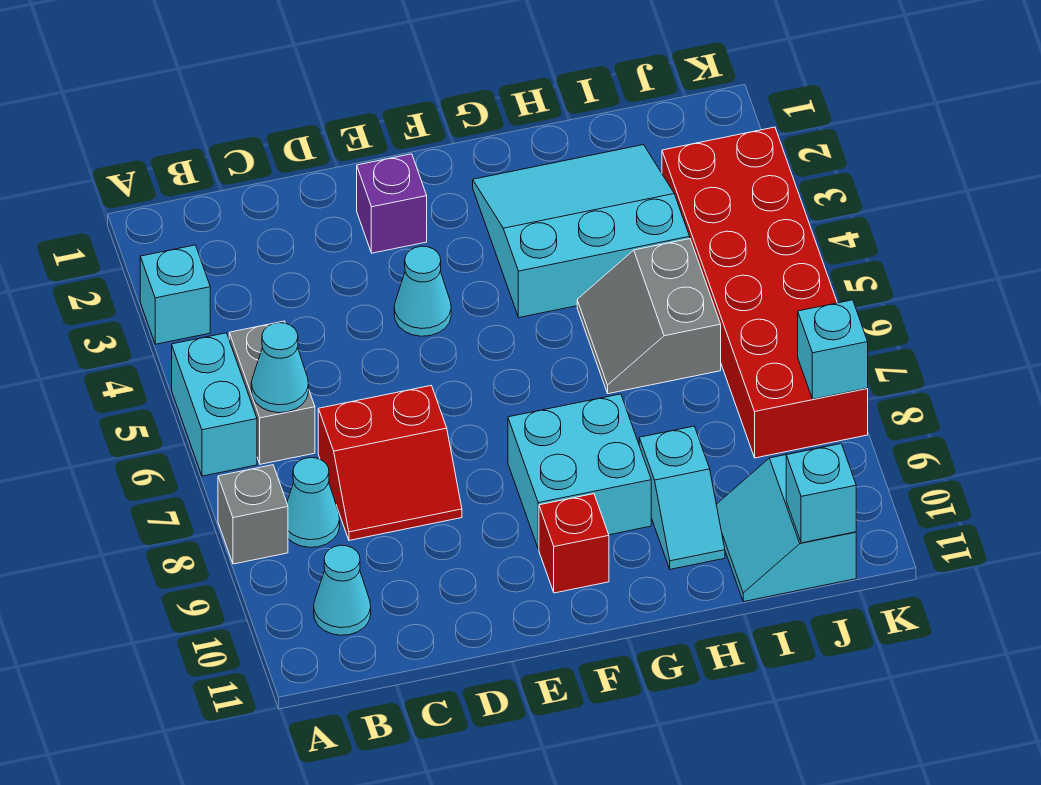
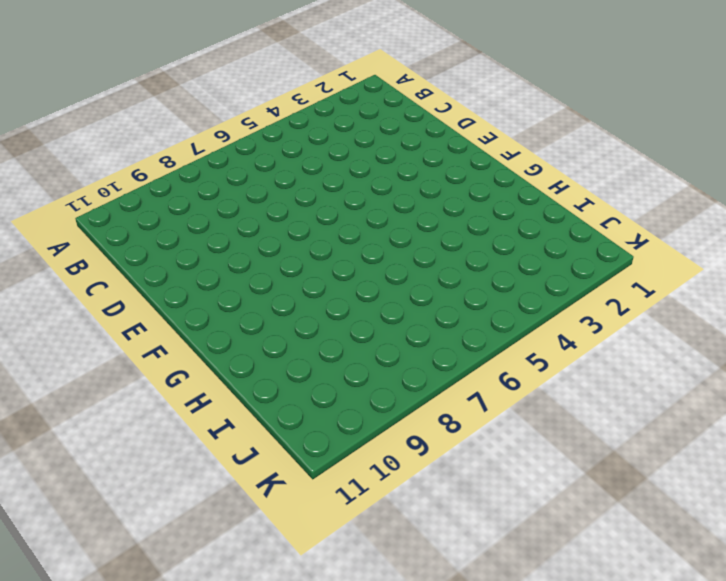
none -> cyan brick A3 level 1
none -> cyan brick A5:A6 level 1
none -> grey brick A8 level 1

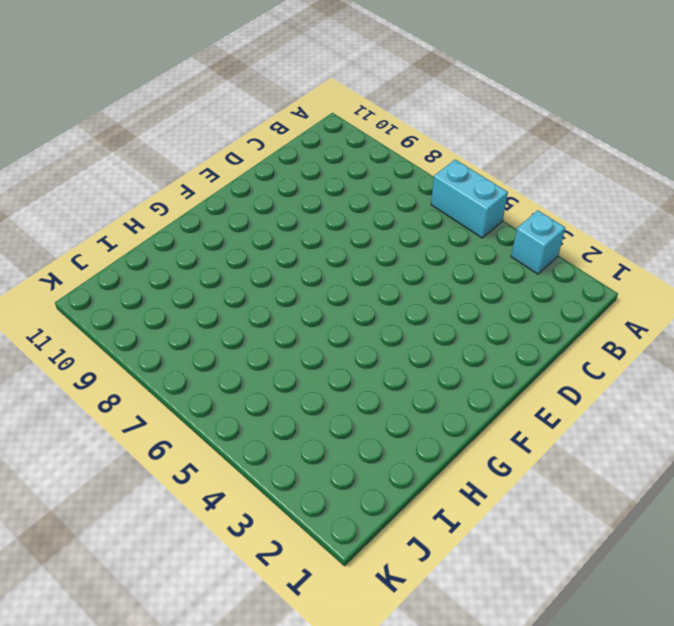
none -> grey brick A8 level 1
none -> grey brick B5:B6 level 1
none -> cyan cone B8 level 1

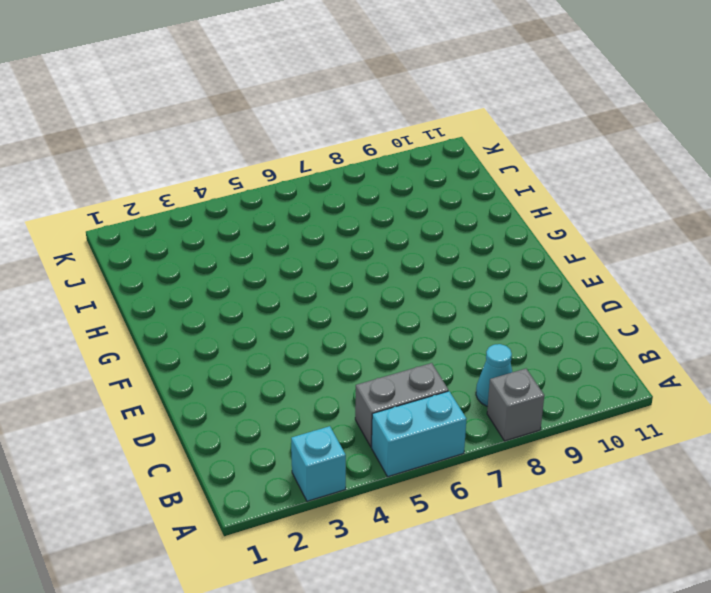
none -> cyan cone B10 level 1
none -> red slope C7:D8 level 1 top 7
none -> purple brick E2 level 1

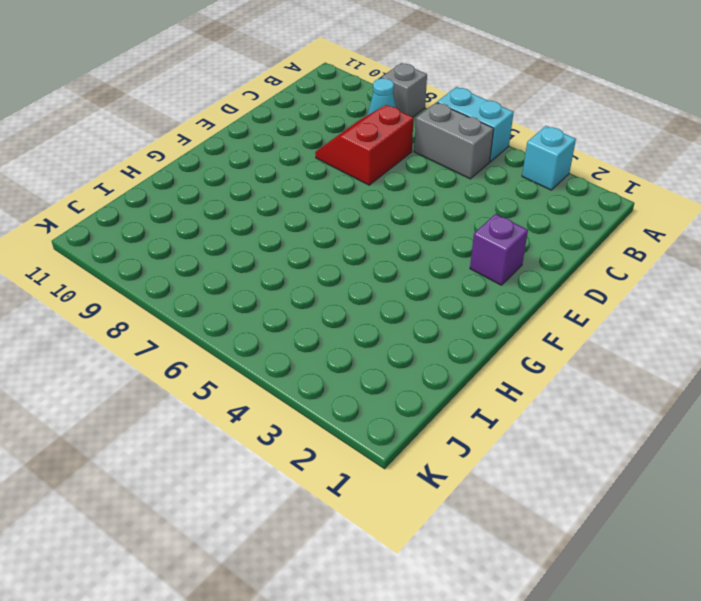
none -> cyan cone B10 level 1
none -> cyan cone E4 level 1
none -> cyan brick F8:G9 level 1

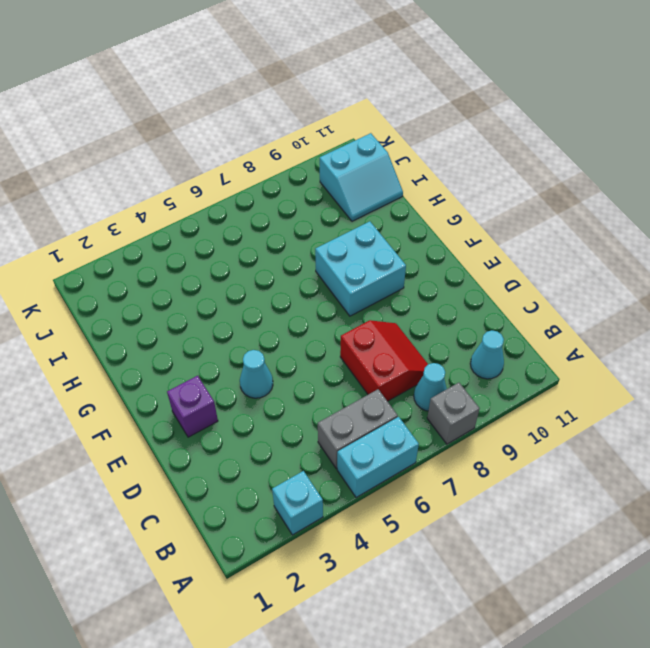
none -> red brick F10 level 1
none -> cyan slope G2:I4 level 1 top 4
none -> grey slope H5:I6 level 1 top I

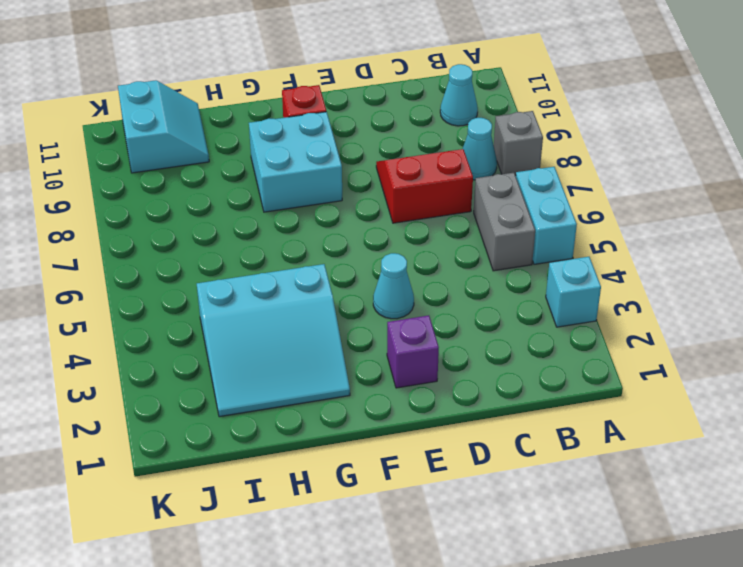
none -> grey slope H5:I6 level 1 top I
none -> cyan slope H9:H10 level 1 top 9
none -> red brick J3:K8 level 1

